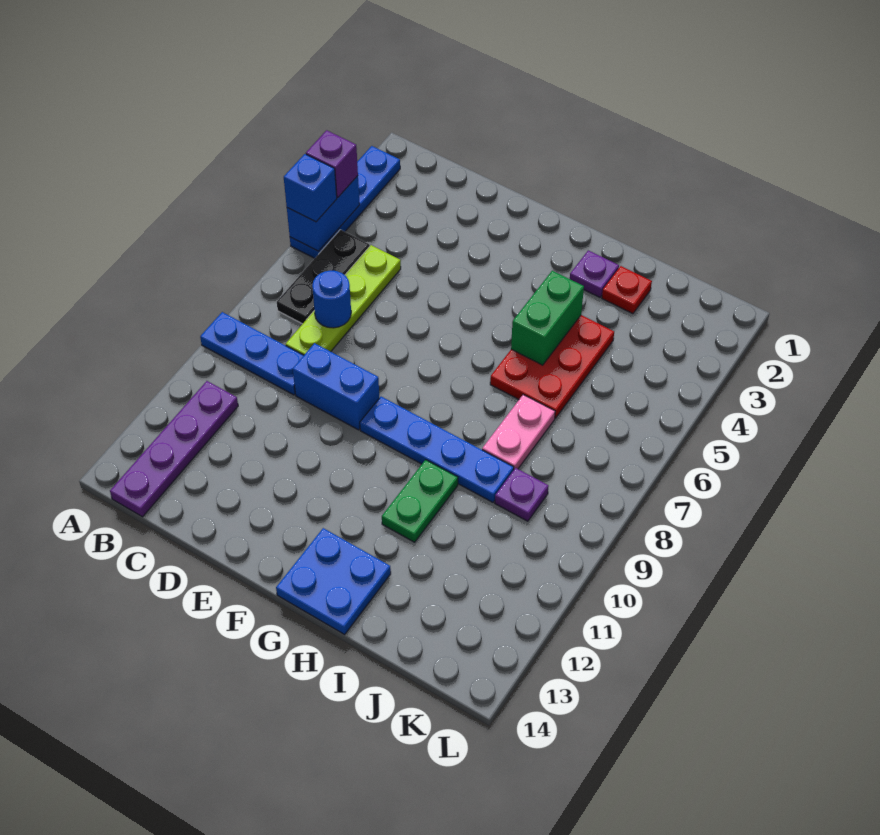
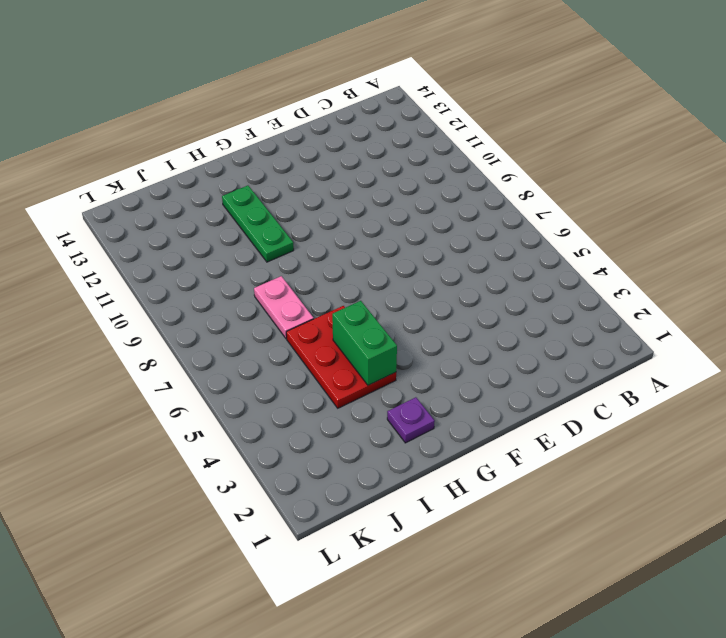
green plate H10:H12 level 1 -> green plate H10:H11 level 1
none -> blue plate A2:A5 level 1
none -> blue plate A9:C9 level 1
none -> black plate B5:B7 level 1

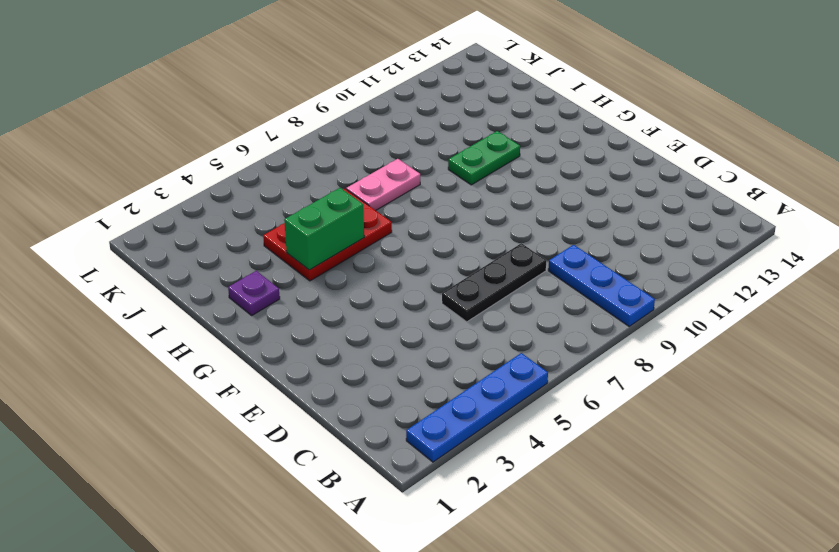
black plate D6:D8 level 1 -> black plate B5:B7 level 1
none -> purple plate B11:B14 level 1
none -> lime plate C5:C8 level 1
none -> blue brick D9:E9 level 1

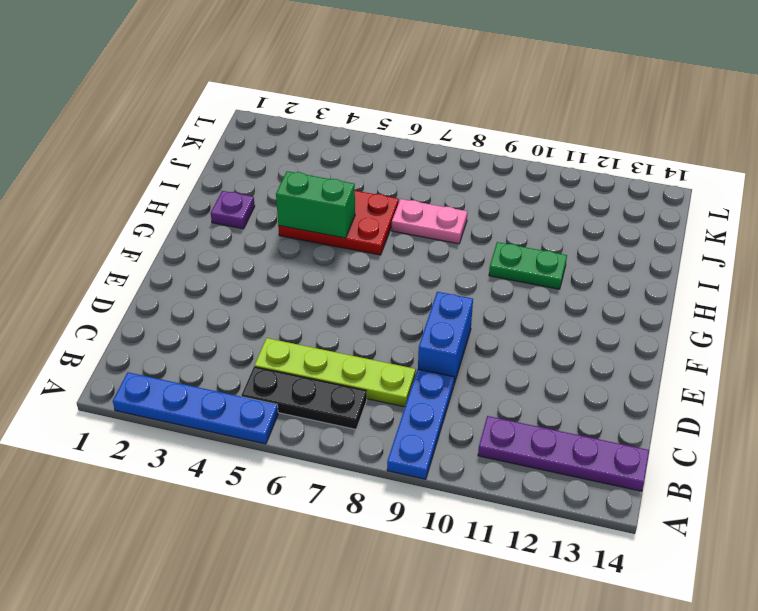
none -> blue plate F9:I9 level 1
none -> blue plate G13:H14 level 1
none -> red plate I2 level 1

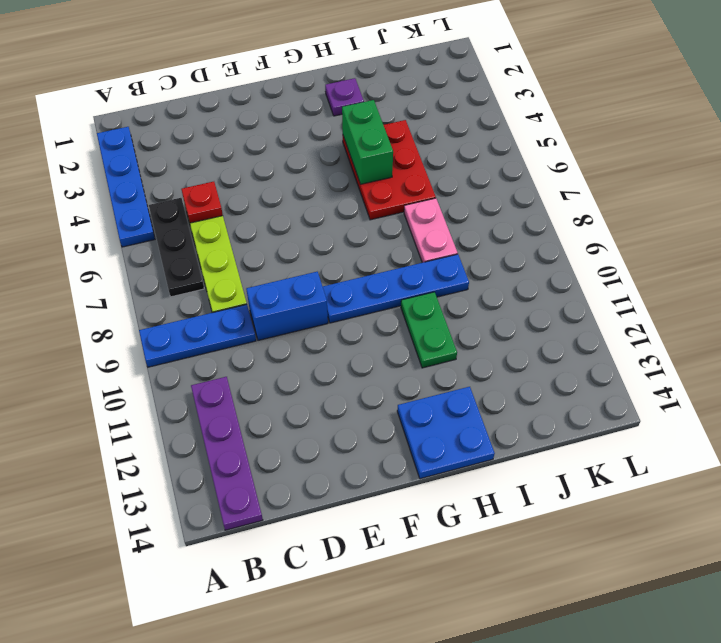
red plate C5 level 2 -> red plate I2 level 1
none -> purple plate J9 level 1
none -> blue brick A4:A5 level 2
none -> blue round brick C7 level 2

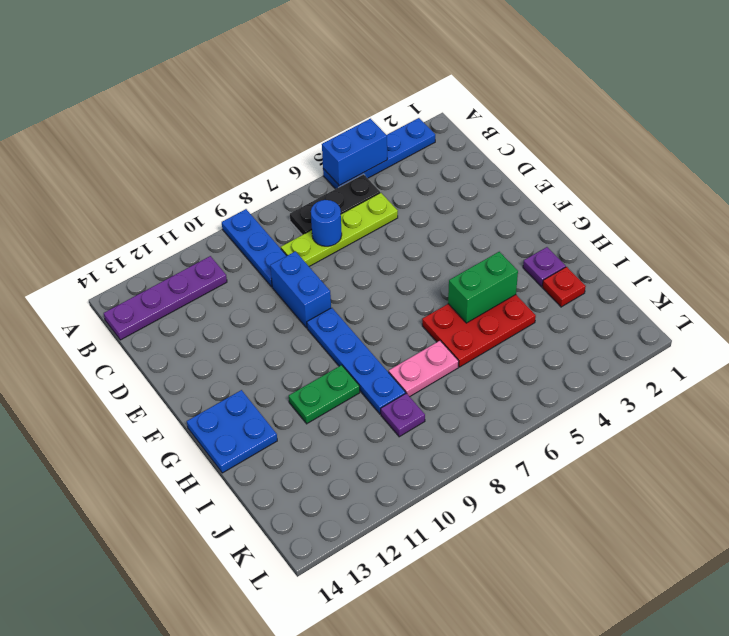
none -> purple brick A4 level 3
none -> blue brick A5 level 3

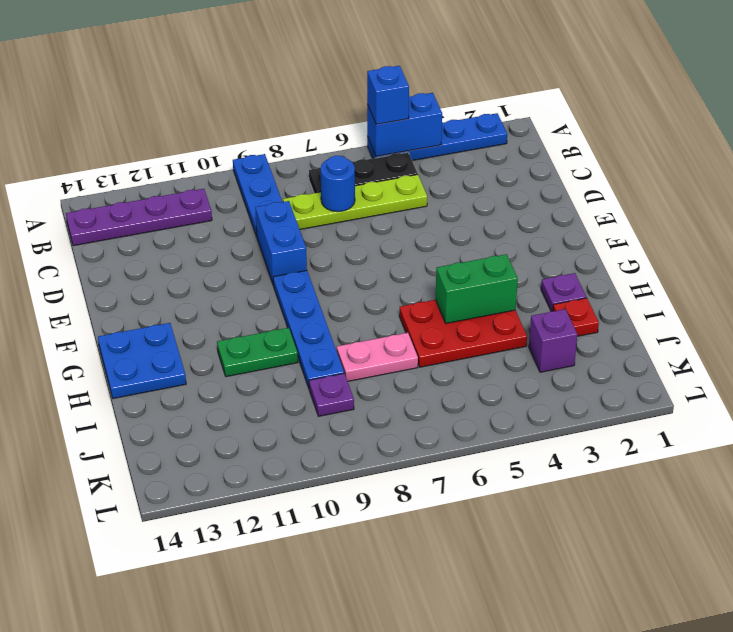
purple brick J3 level 1 -> purple brick A4 level 3

